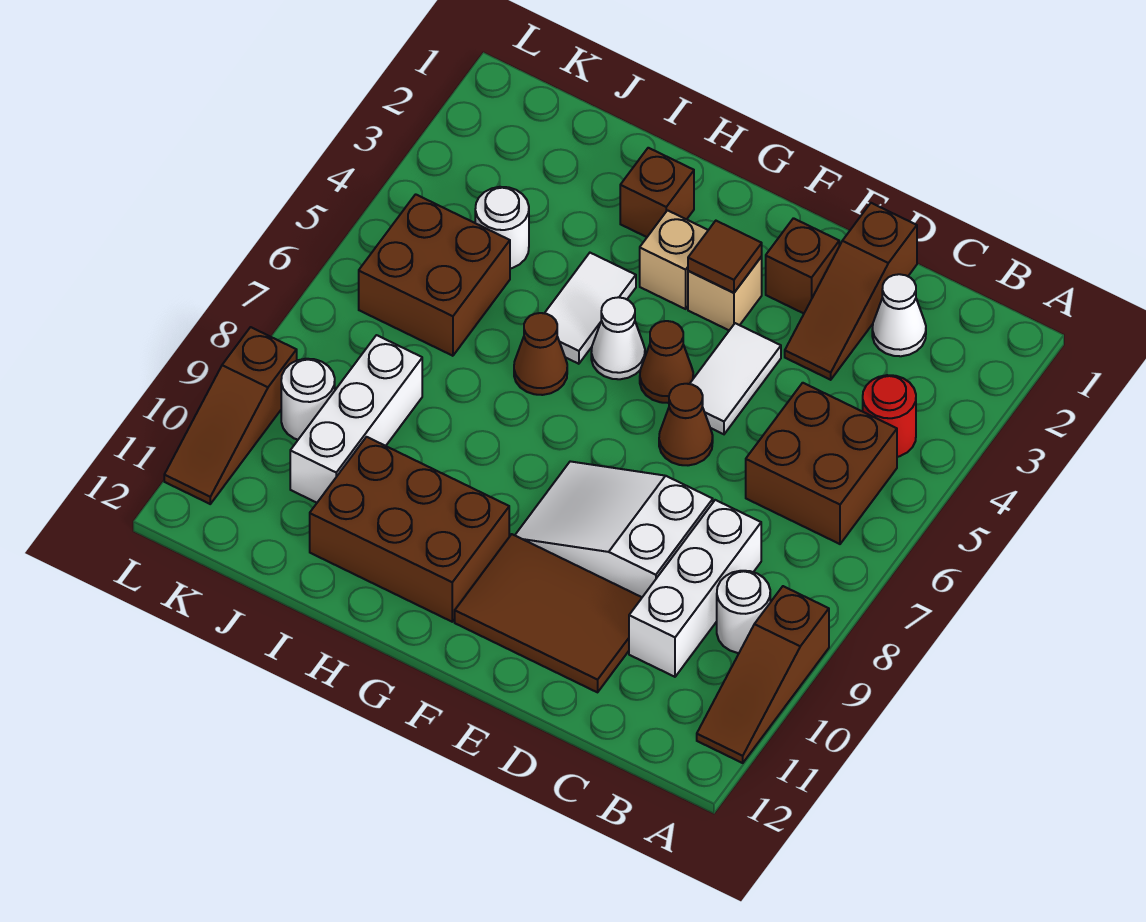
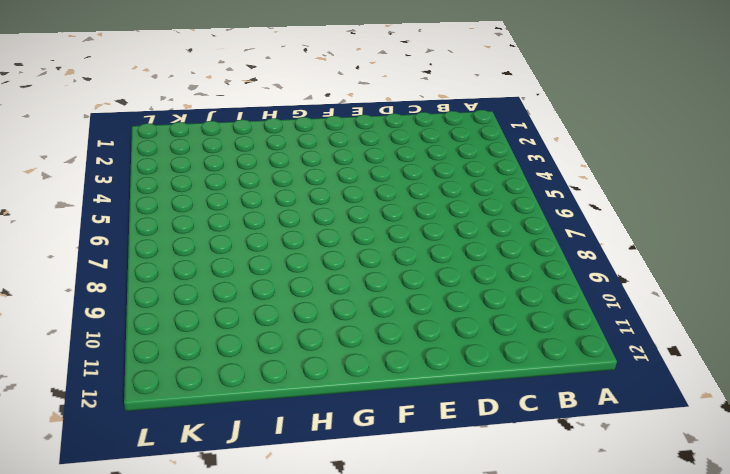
none -> brown slope A9:A11 level 1 top 9
none -> red round brick B4 level 1
none -> brown brick B5:C6 level 1

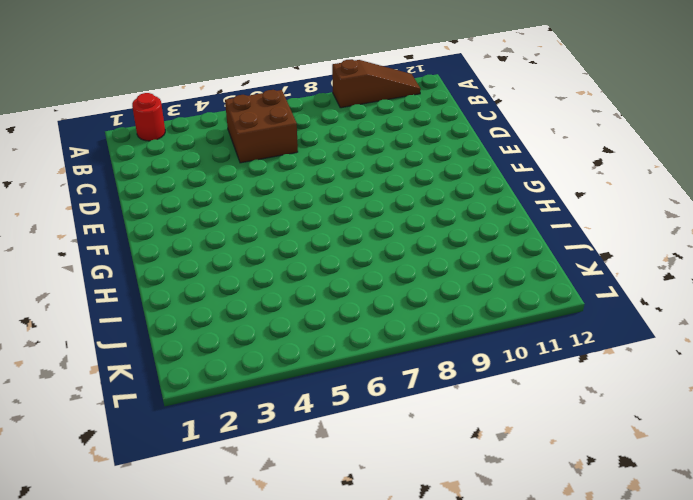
red round brick A2 level 1 -> red round brick B4 level 1
none -> white round brick B9 level 1
none -> white cone C2 level 1
none -> white brick C8:C10 level 1

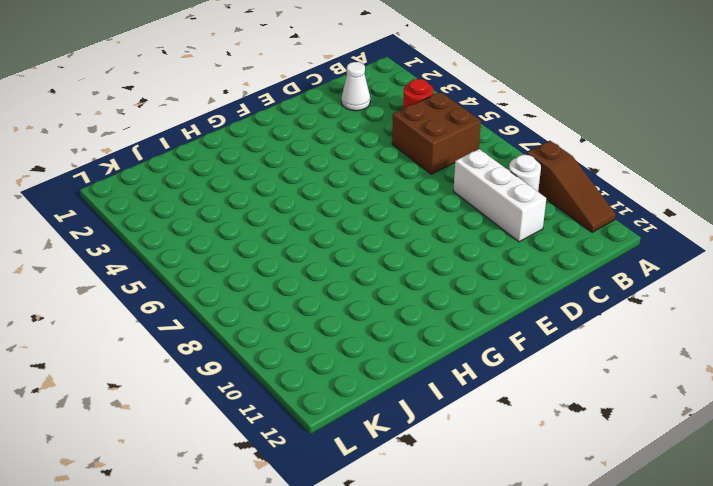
none -> brown slope D1:D3 level 1 top 1
none -> white slope D8:F9 level 1 top D
none -> brown tile D10:F11 level 1

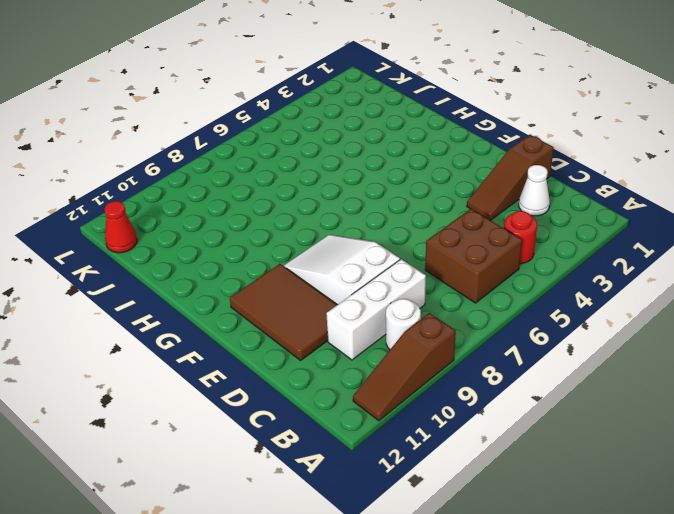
red cone K12 level 1 -> none
none -> brown brick E2 level 1
none -> white tile E4:E5 level 1
none -> brown cone E6 level 1

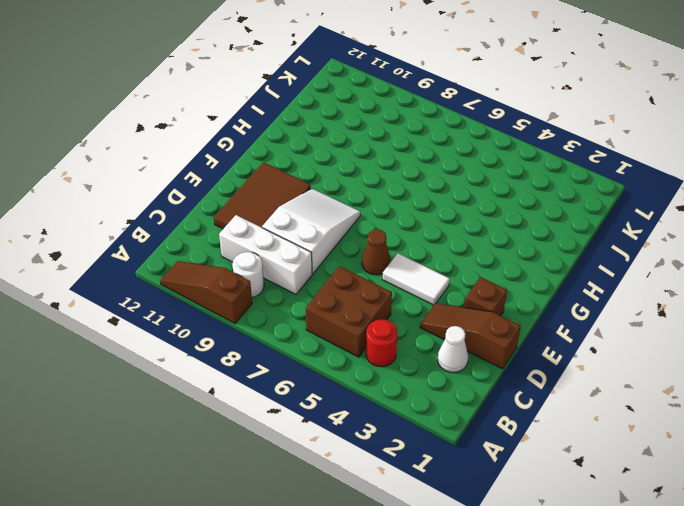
none -> tan brick F3 level 1
none -> brown cone F5 level 1
none -> tan brick G3 level 1

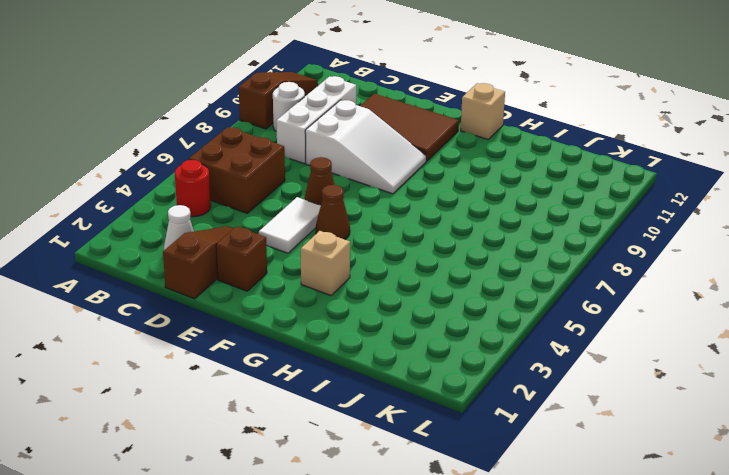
tan brick G12 level 1 -> tan brick F3 level 1
none -> white cone G5 level 1
none -> brown brick G10:I11 level 1
none -> brown brick H2 level 1

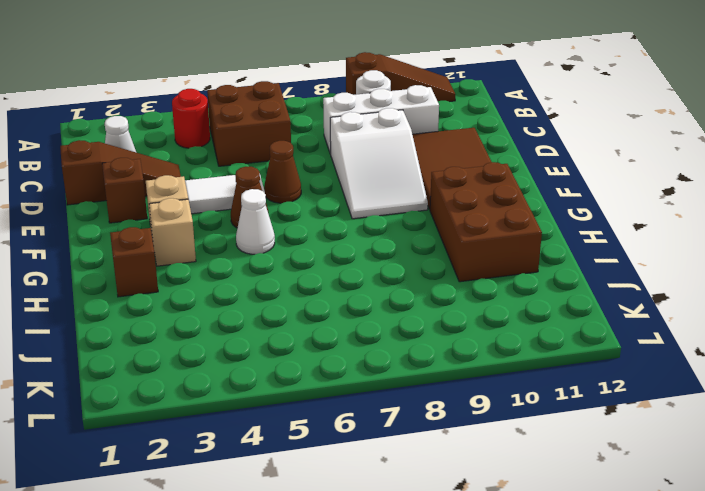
none -> white tile H4:H5 level 1
none -> brown cone H6 level 1
none -> white round brick J4 level 1

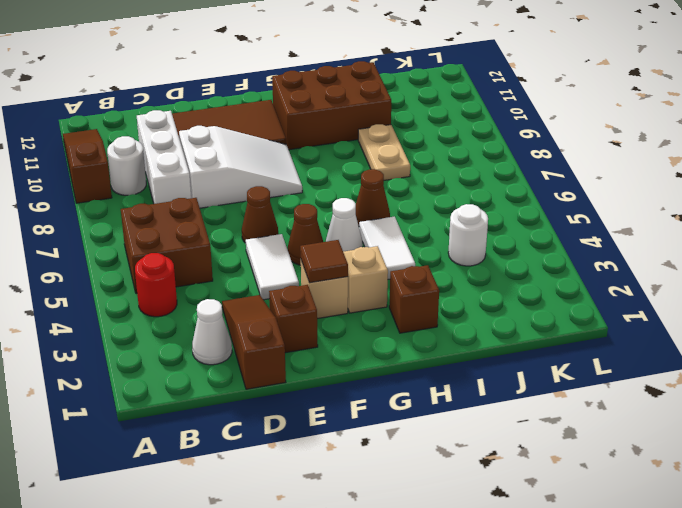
tan plate I8:I9 level 1 -> none
none -> brown brick J5:K6 level 1
none -> white brick J8:J10 level 1
none -> white round brick K9 level 1

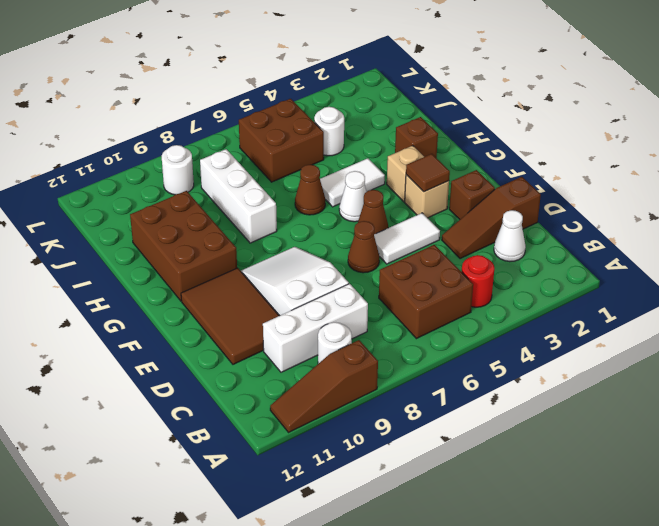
white brick H8:J8 level 1 -> white brick J8:J10 level 1
none -> brown slope L9:L11 level 1 top 9

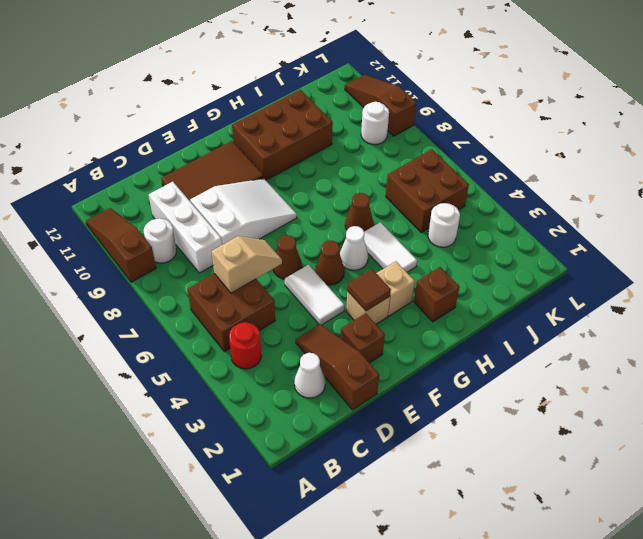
tan slope C6:D6 level 2 top C -> none
none -> white brick J8:J10 level 1

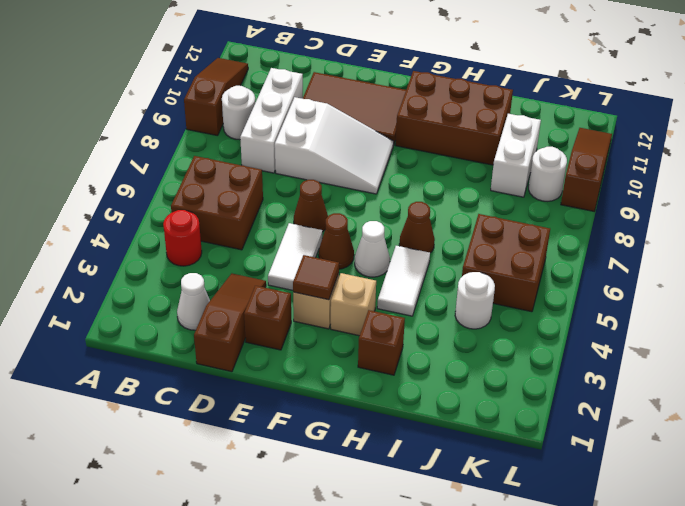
white brick J9:J10 level 1 -> white brick J8:J10 level 1

